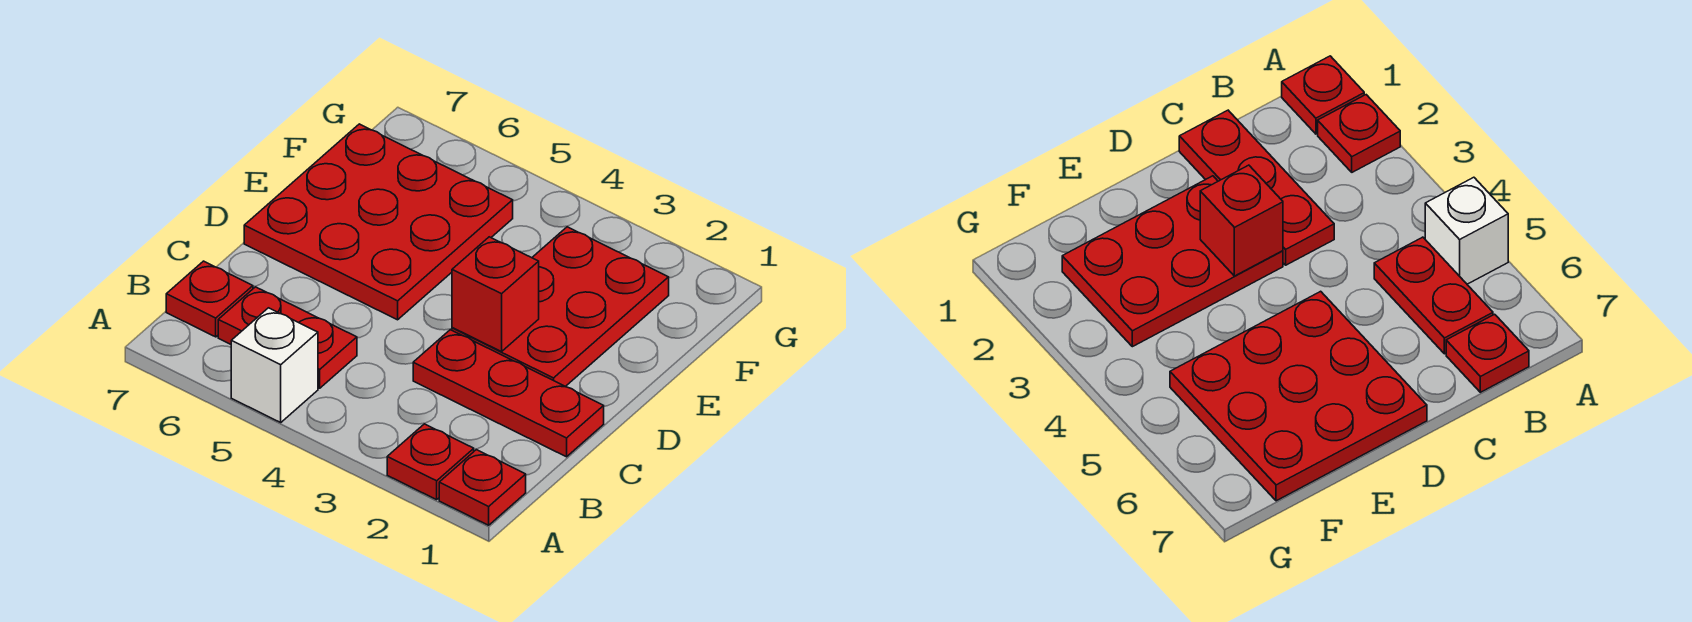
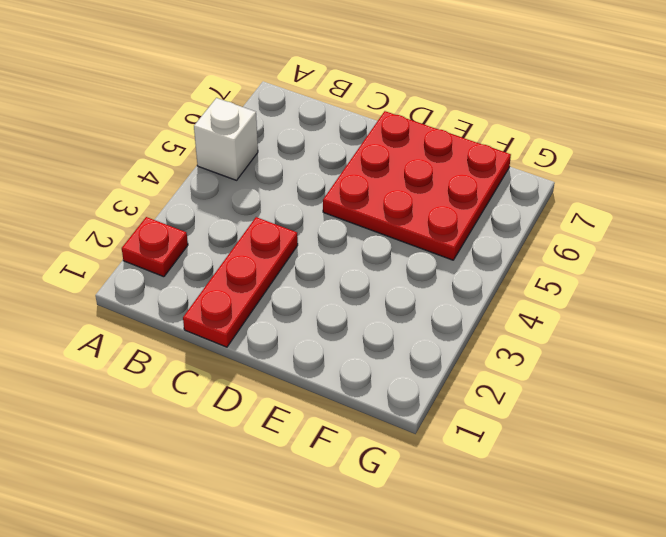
none -> red plate A1 level 1
none -> red plate B5:B6 level 1

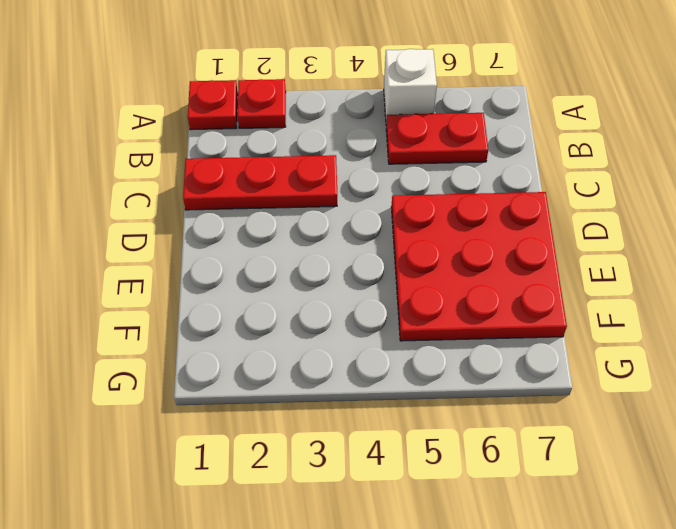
none -> red plate B7 level 1
none -> red plate D2:F3 level 1

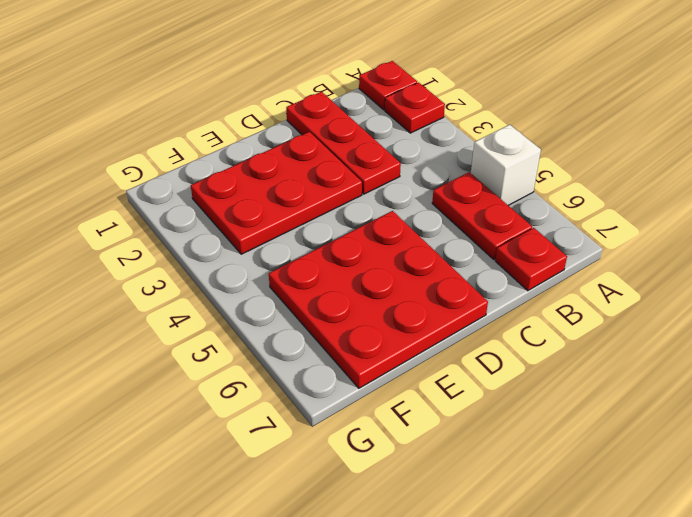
none -> red brick D3 level 2

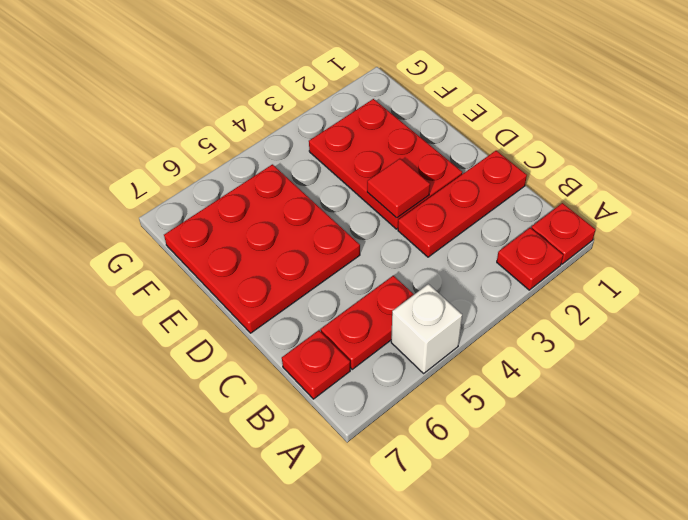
red tile D3 level 2 -> red brick D3 level 2

